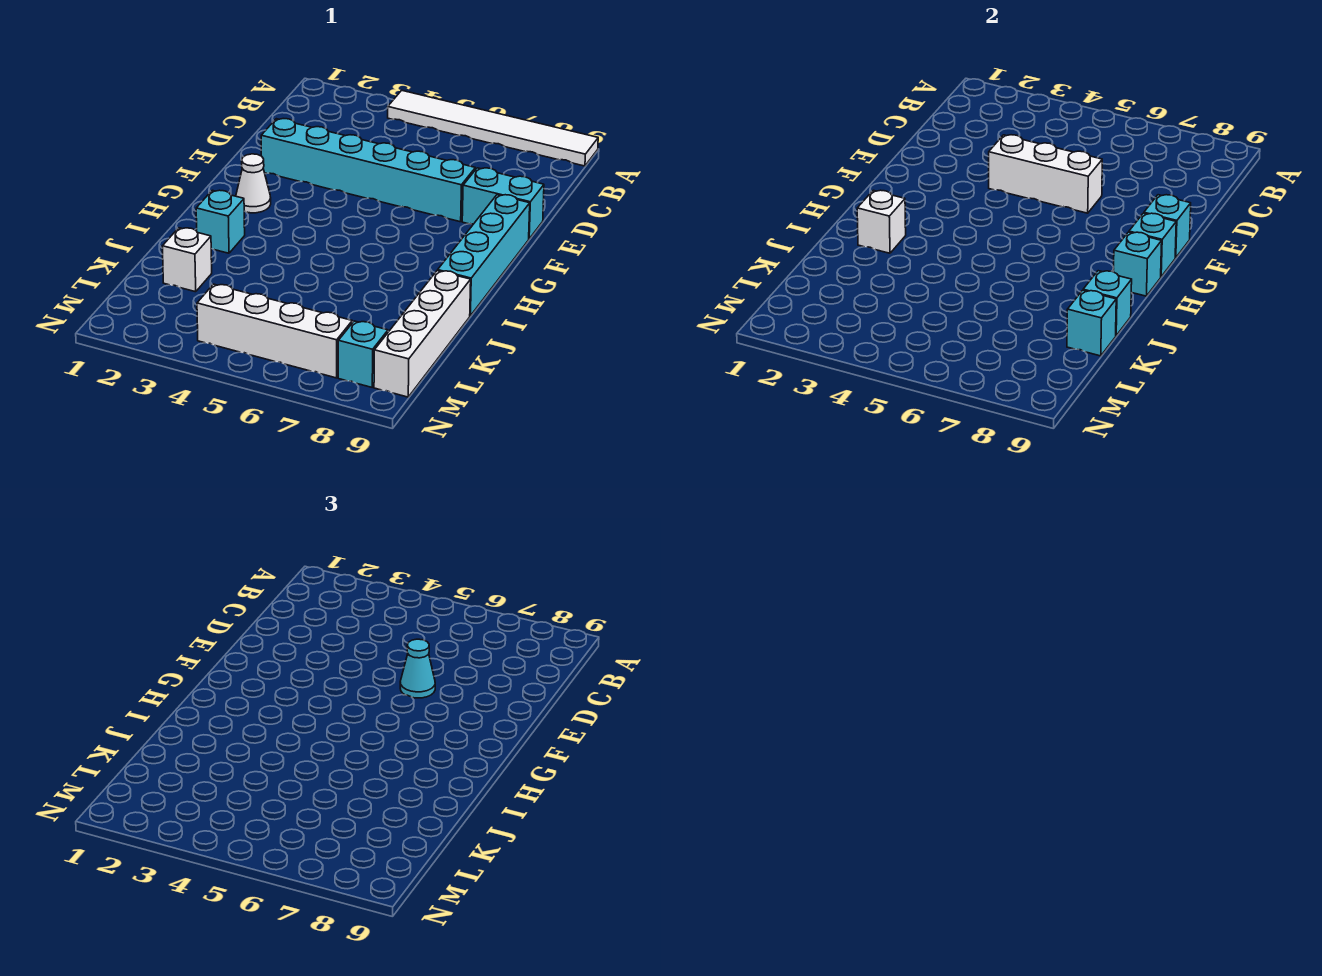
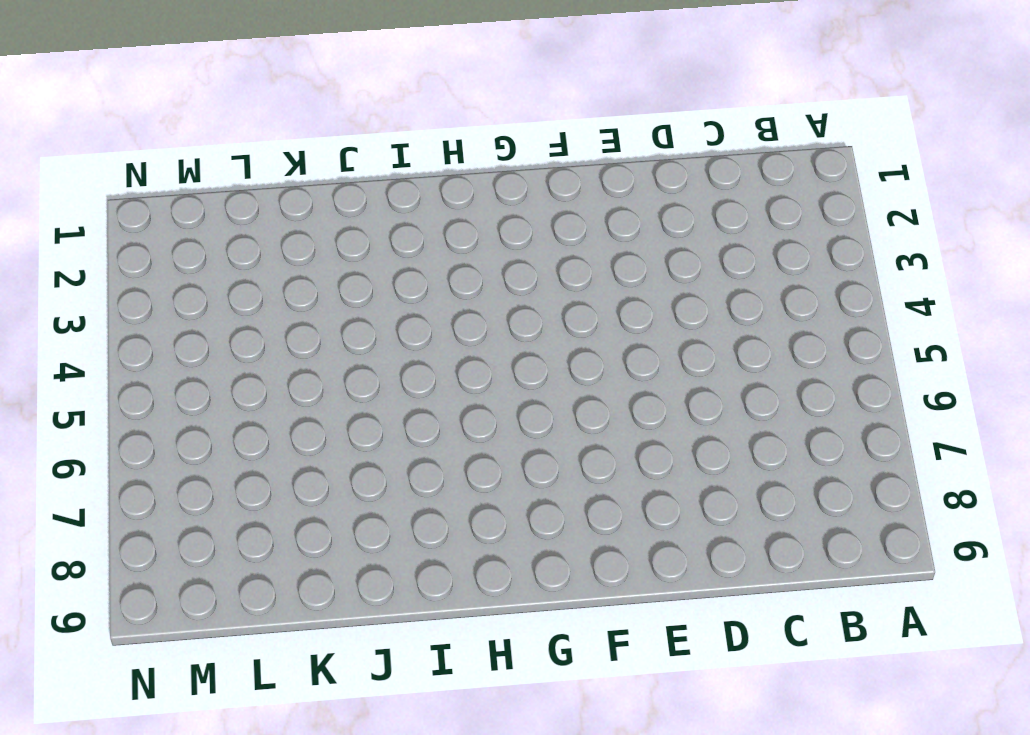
none -> white tile A4:A9 level 1
none -> cyan brick E2:E7 level 1
none -> cyan brick E8:E9 level 1

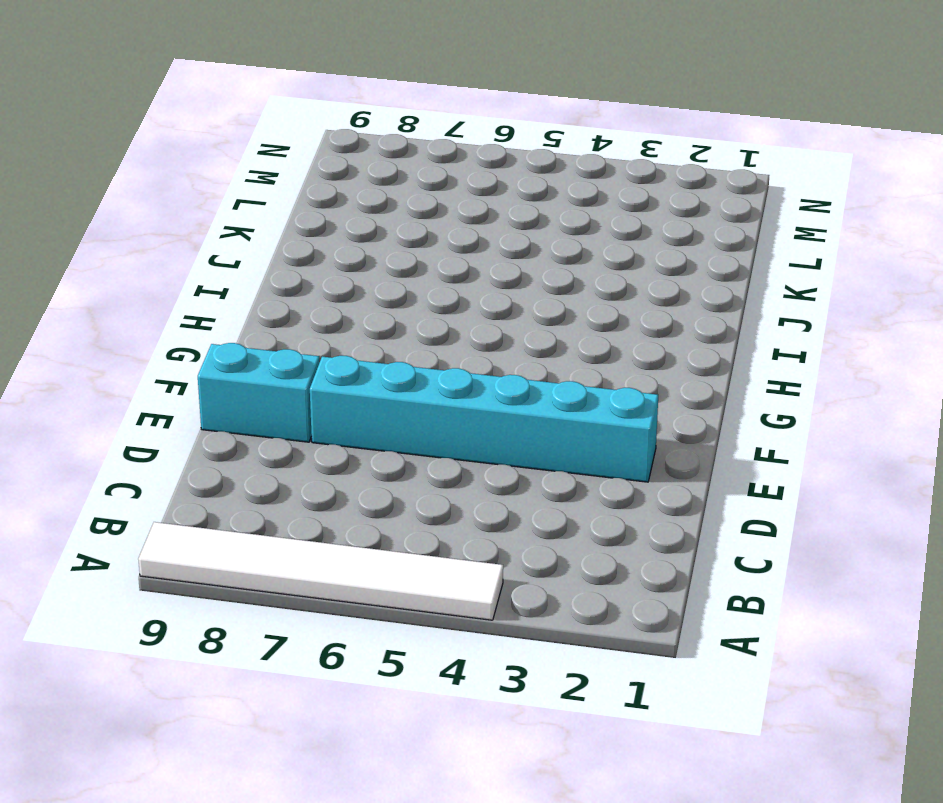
none -> cyan brick F9:I9 level 1
none -> white cone G2 level 1
none -> cyan brick I2 level 1

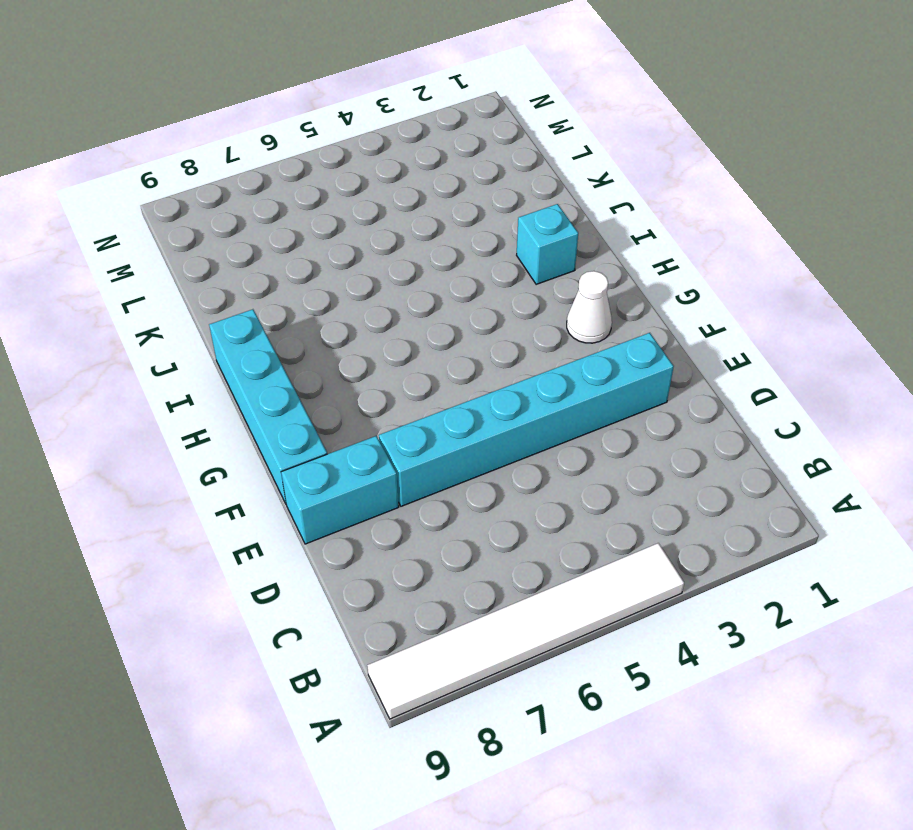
none -> white brick J9:M9 level 1
none -> white brick K2 level 1
none -> white brick M4:M7 level 1

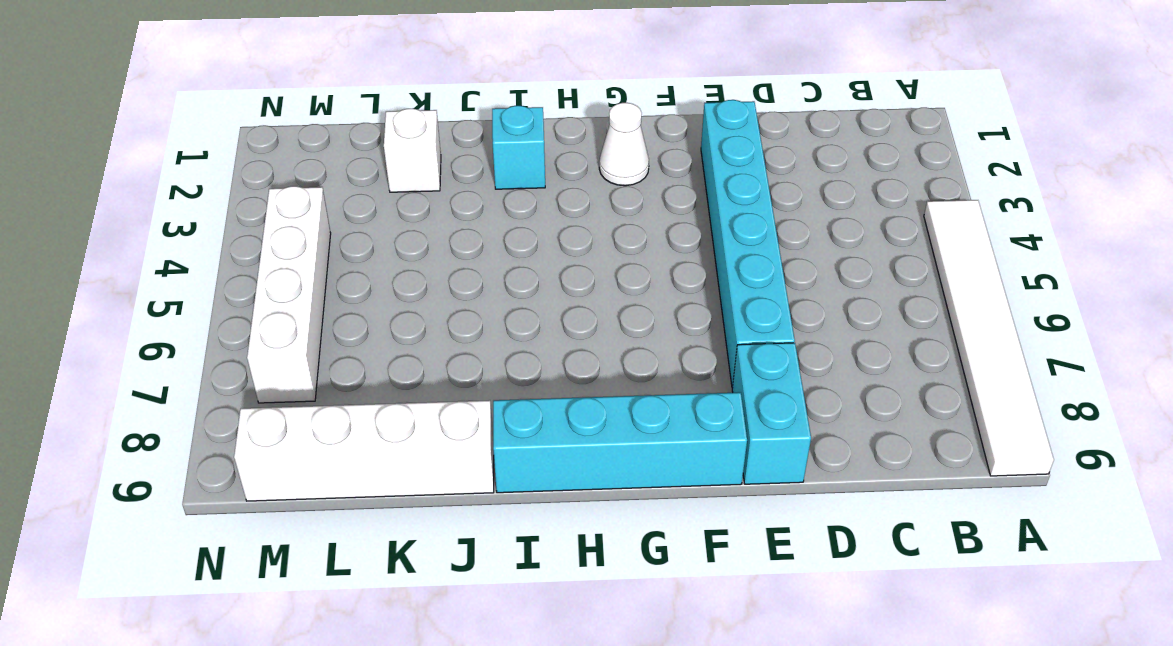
none -> cyan brick M8 level 1
none -> white brick E4:E6 level 2
none -> cyan brick F9 level 2

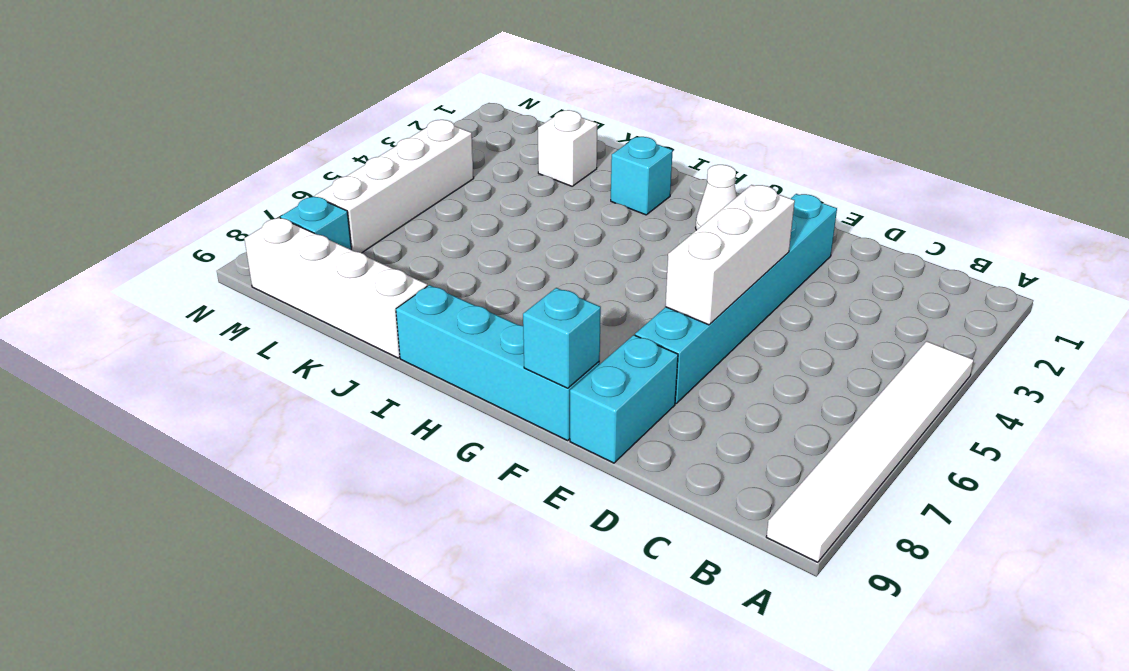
none -> cyan brick G9 level 2
none -> cyan brick H9 level 2
none -> white brick I2 level 2

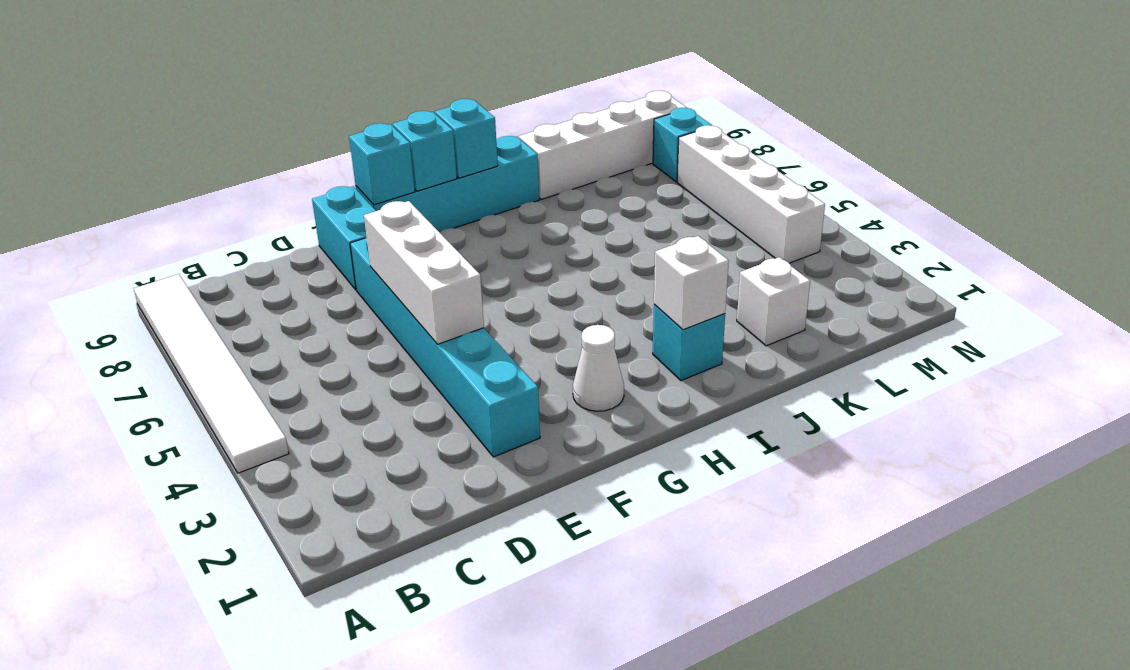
none -> cyan brick J9 level 2
none -> cyan brick K9 level 2
none -> cyan cone E6 level 3

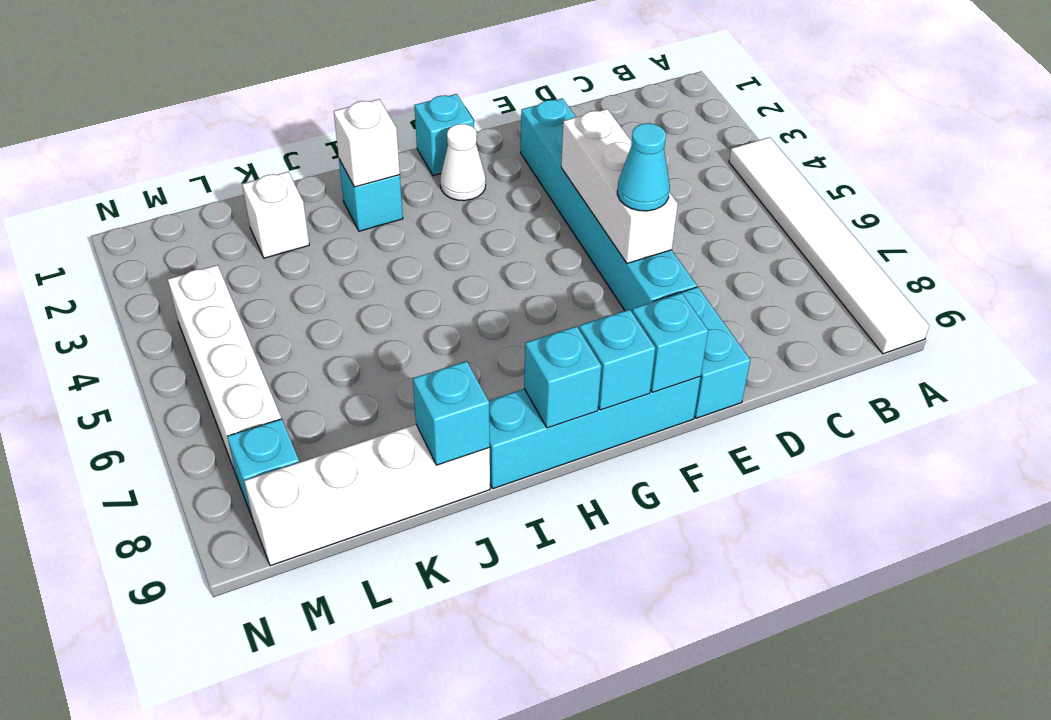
cyan brick G1 level 1 -> cyan brick K9 level 2

